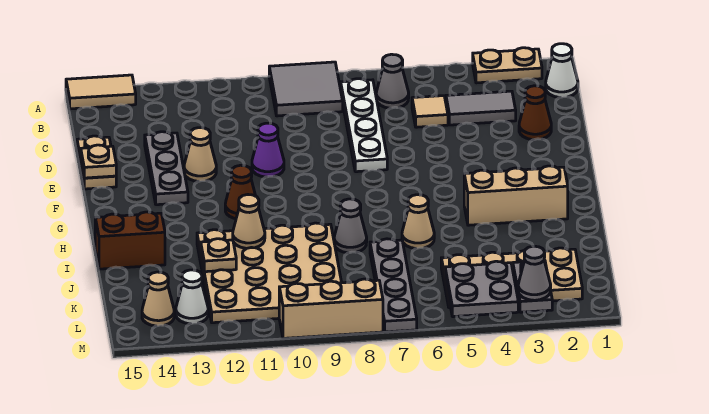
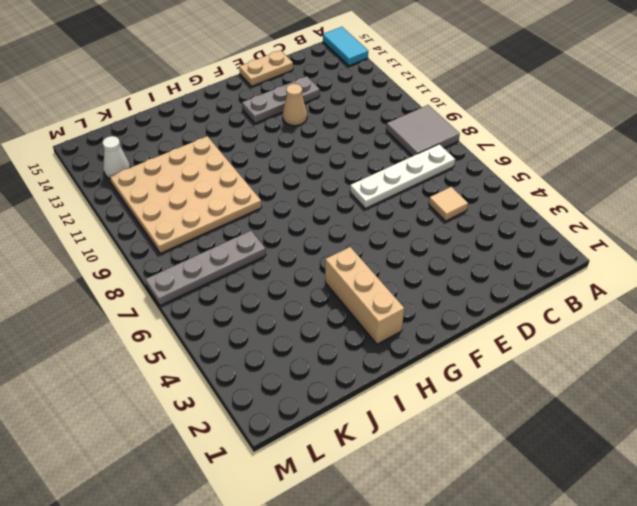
cyan tile A14:A15 level 1 -> tan tile A14:A15 level 1
none -> tan plate A2:A3 level 1
none -> white cone B1 level 1
none -> grey cone B6 level 1
none -> grey tile C3:C4 level 1

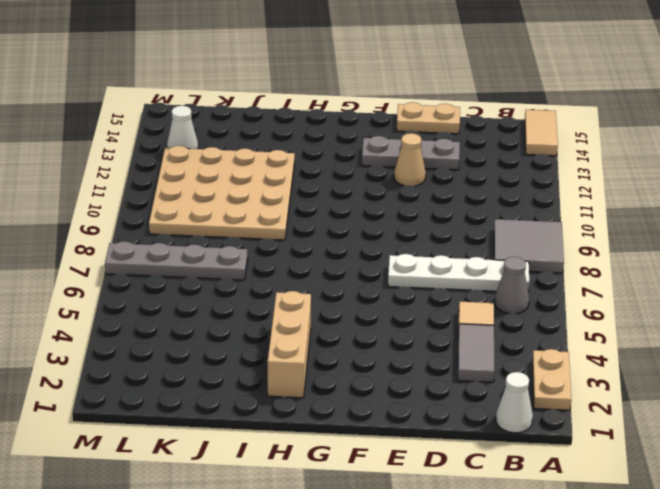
none -> brown cone D2 level 1
none -> purple cone E10 level 1
none -> brown cone G11 level 1
none -> tan cone I6 level 1

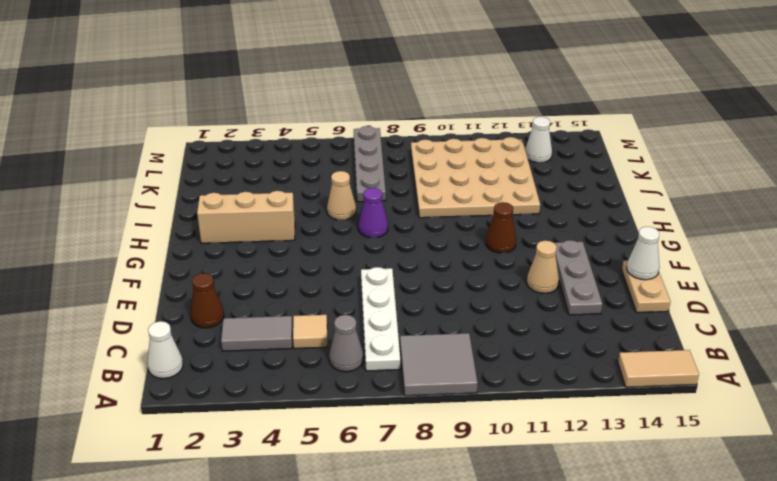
white cone E15 level 2 -> tan plate E15 level 2
purple cone H7 level 1 -> purple cone E10 level 1
none -> tan plate A2:A3 level 1
none -> grey cone I8 level 1
none -> brown brick I14:I15 level 1
none -> tan plate K2:L5 level 1

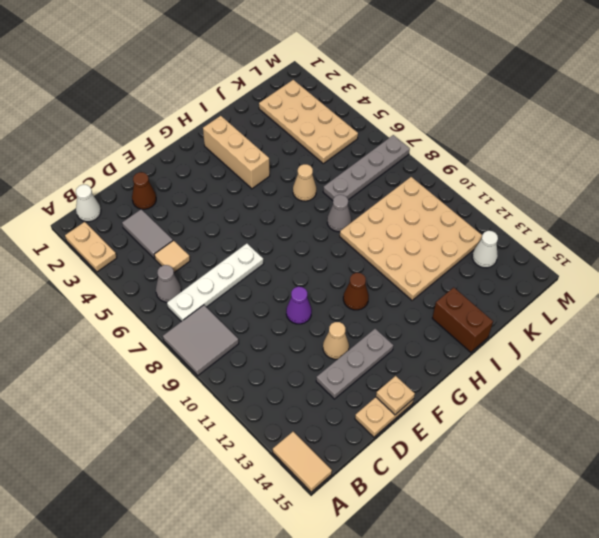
none -> tan cone L14 level 1
none -> tan brick M8:M10 level 1
none -> tan cone I11 level 2
none -> tan plate J12 level 2

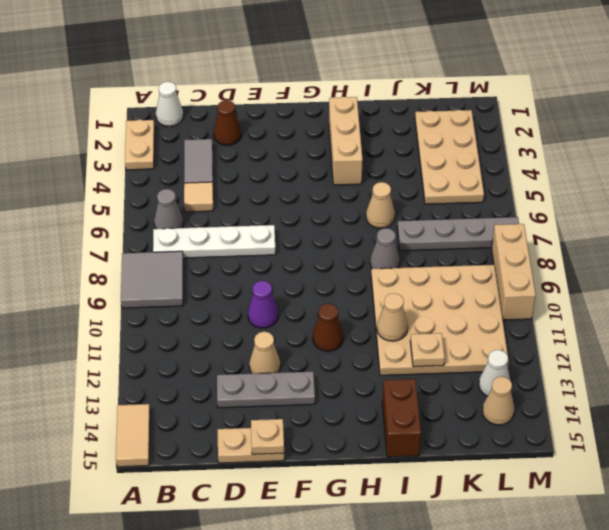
none -> grey plate L3:M3 level 2
none -> grey plate L4:M5 level 2
none -> grey cone M3 level 3

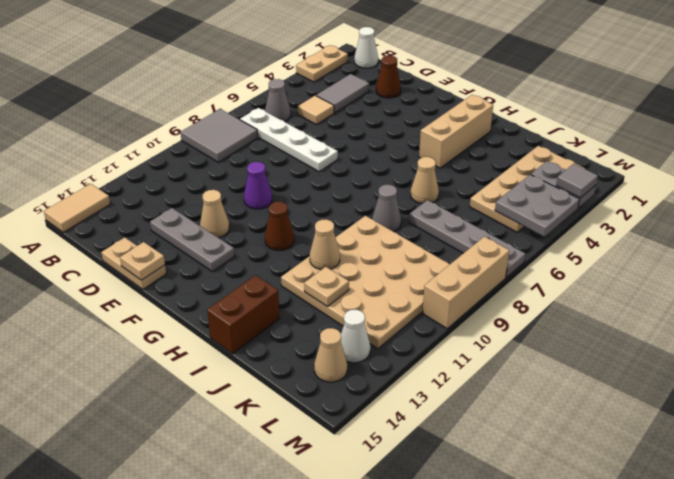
grey tile M3 level 3 -> grey cone M3 level 3

